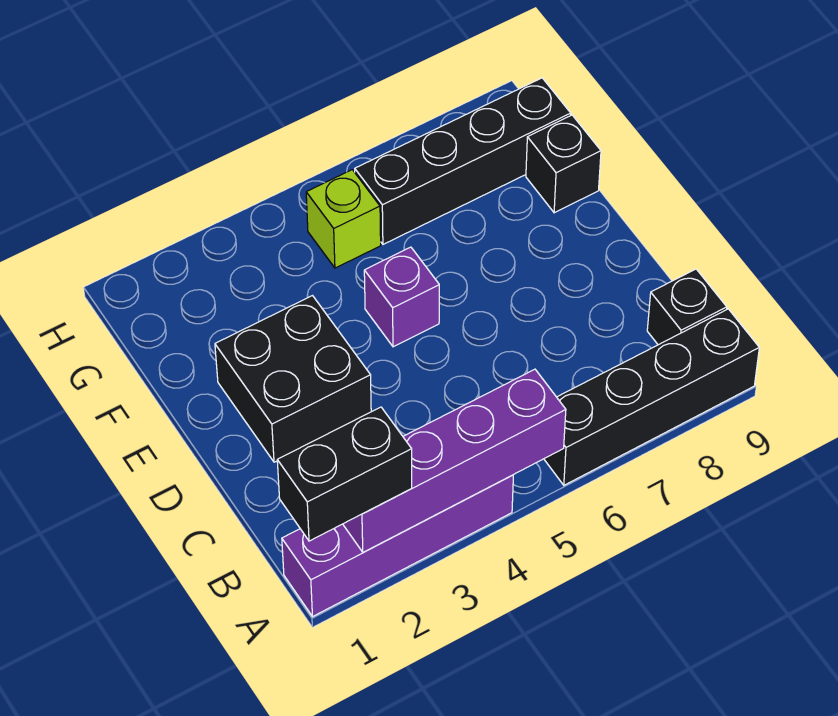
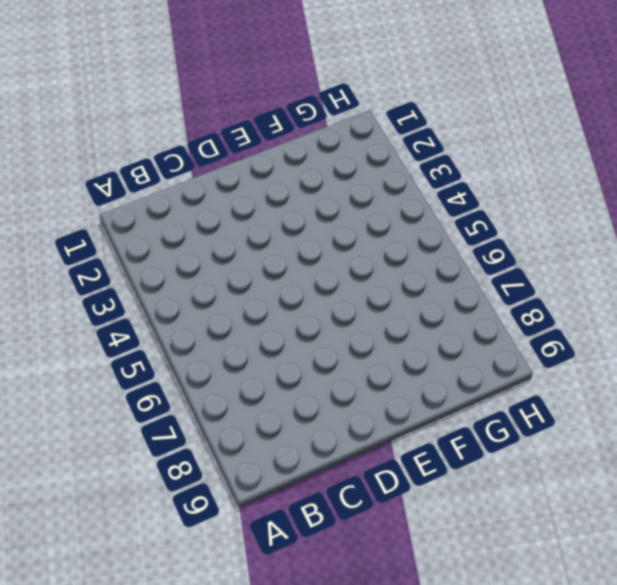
none -> purple brick A1:A4 level 1
none -> black brick A6:A9 level 1

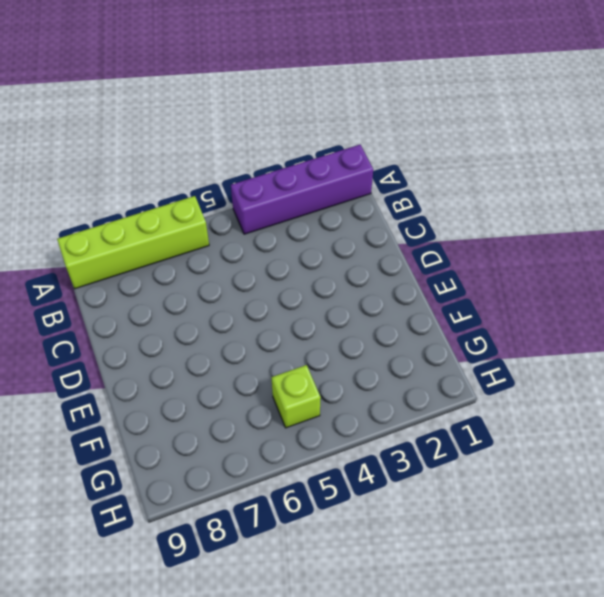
lime brick A6:A9 level 1 -> black brick A6:A9 level 1
none -> black brick B9 level 1
none -> black brick D2:E3 level 1

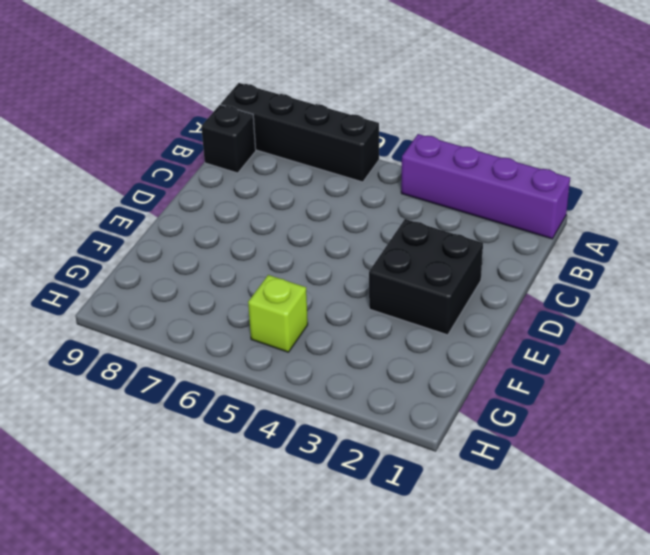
none -> purple brick E5 level 1
none -> black brick F9 level 1

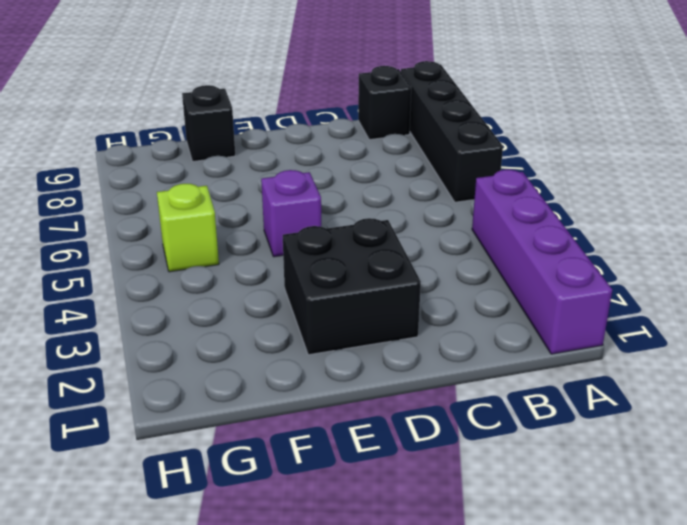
none -> black brick G6:G9 level 1
none -> purple brick A2:A5 level 2

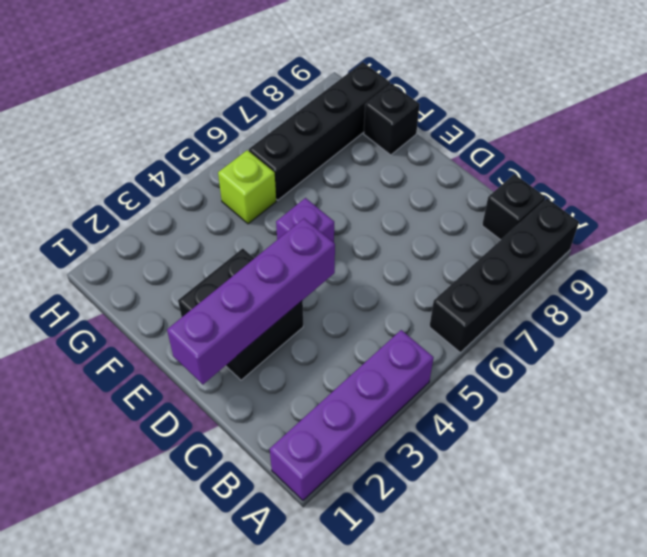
purple brick D1:D4 level 2 -> purple brick A2:A5 level 2
none -> black brick A1:A2 level 3

